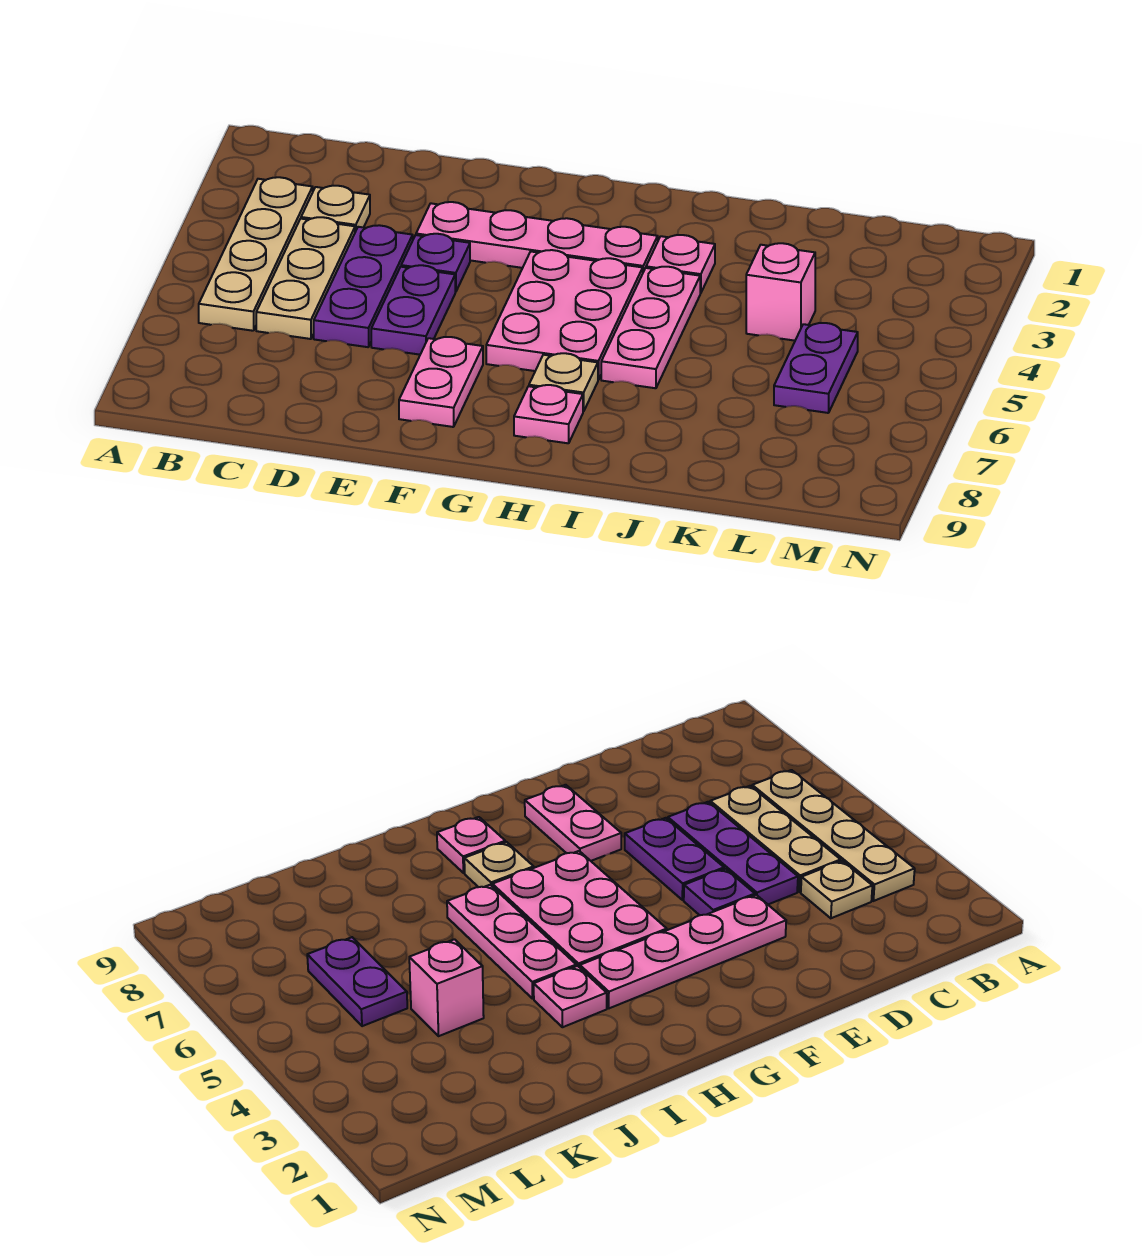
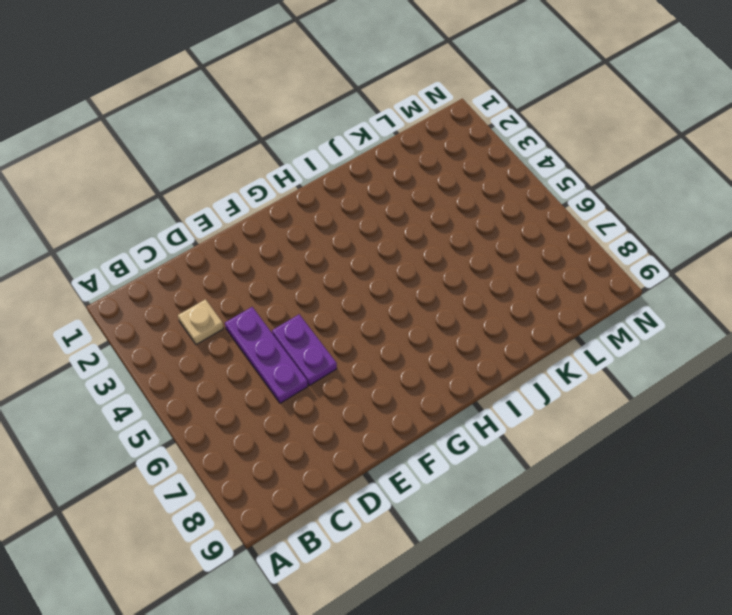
none -> tan plate B3:B6 level 1
none -> tan plate C4:C6 level 1
none -> pink plate E3:H3 level 1

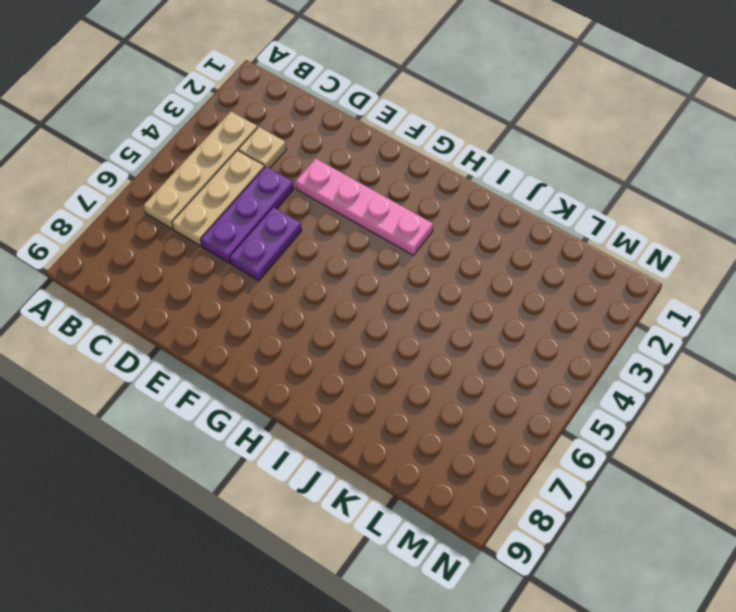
none -> purple plate E4 level 1
none -> pink plate F7:F8 level 1
none -> pink plate G4:H6 level 1

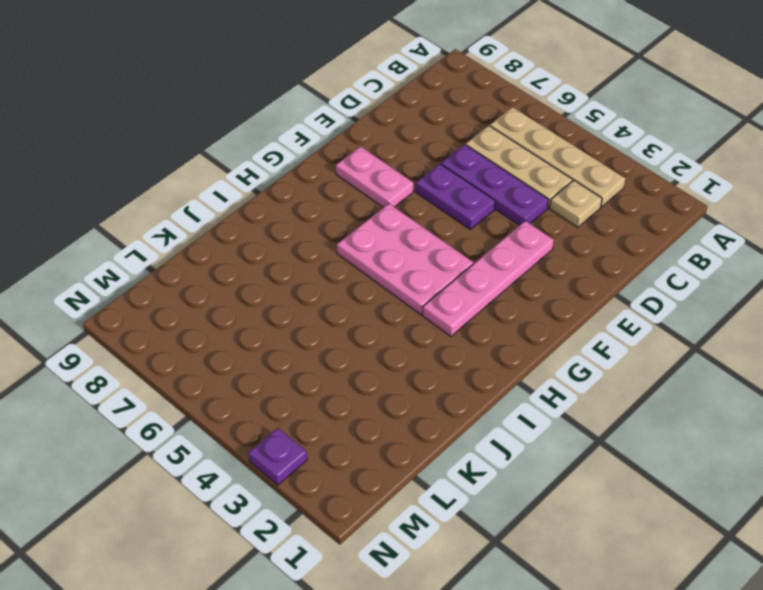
purple plate N3 level 1 -> purple plate E4 level 1
none -> tan plate H7 level 1
none -> pink plate H8 level 1
none -> pink plate I3 level 1

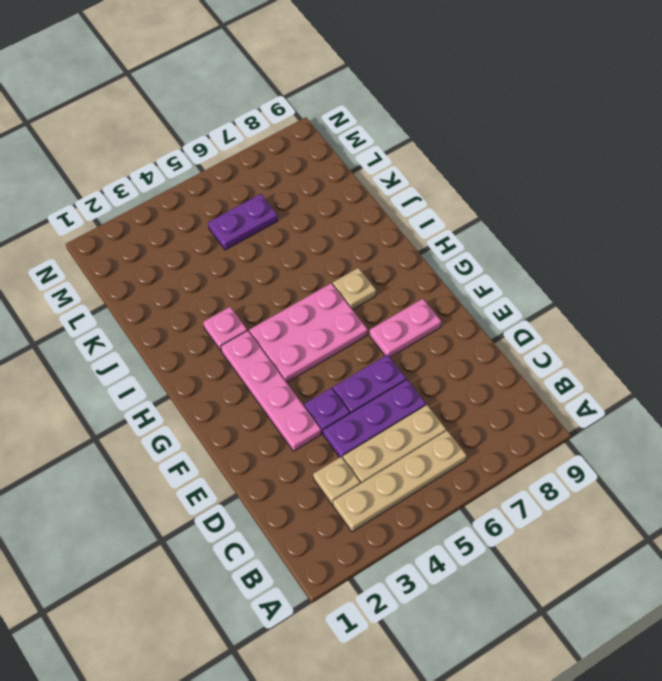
none -> pink plate H8 level 1
none -> pink plate I4:I6 level 1
none -> pink brick K4 level 1

